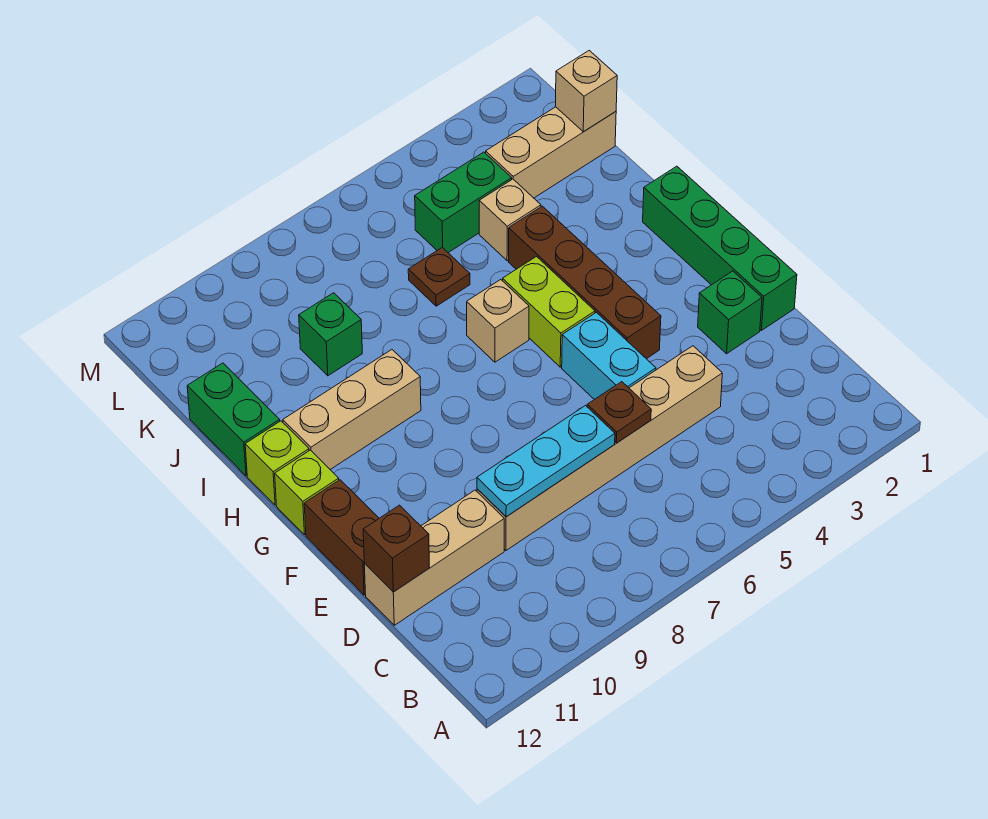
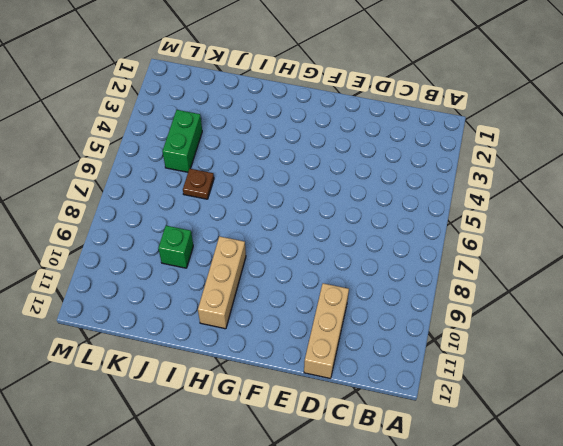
none -> tan brick D4:D9 level 1
none -> green brick E1:H1 level 1
none -> green brick E2 level 1

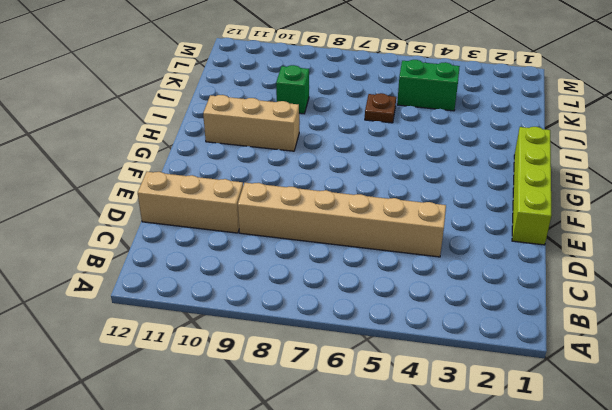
lime brick E1:H1 level 1 -> green brick E1:H1 level 1
none -> green brick E2 level 1
none -> cyan brick E5:F5 level 1
none -> brown brick E12:F12 level 1

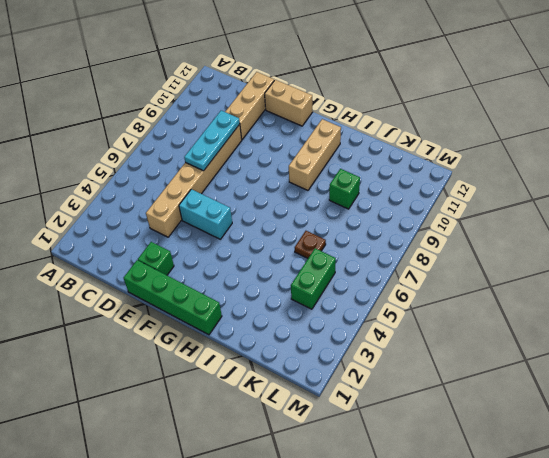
tan brick E12:F12 level 1 -> brown brick E12:F12 level 1
none -> brown brick F4:I4 level 1
none -> lime brick G5:H5 level 1
none -> lime brick G12 level 1

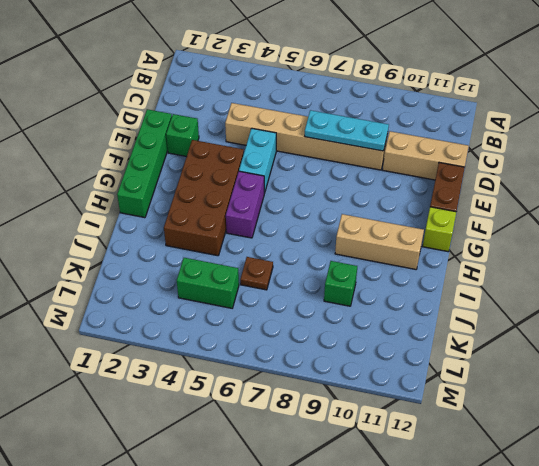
brown brick F3:I4 level 1 -> brown brick F4:I4 level 1
purple brick G5:H5 level 1 -> lime brick G5:H5 level 1
none -> tan brick H6 level 1
none -> lime brick H12 level 1
none -> green brick I12:J12 level 1

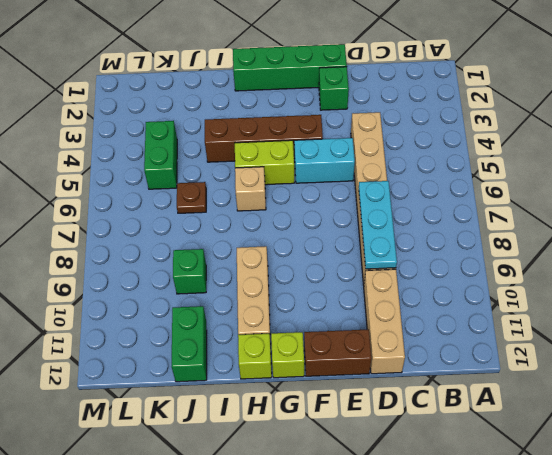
green brick J11:J12 level 1 -> green brick I12:J12 level 1
none -> tan brick J4 level 1
none -> tan brick K1:K3 level 1
none -> brown plate D6 level 2

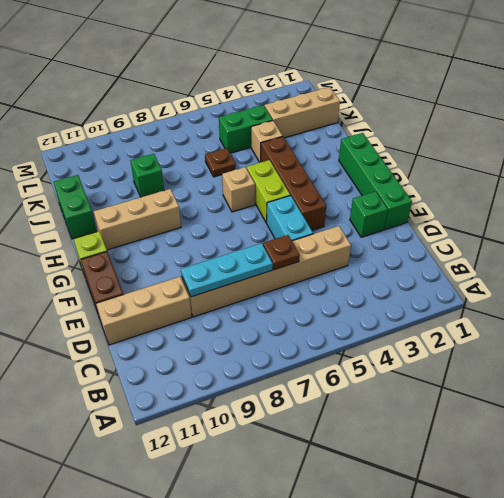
none -> lime brick H12 level 1
none -> brown brick D12 level 2
none -> tan brick K1 level 2

